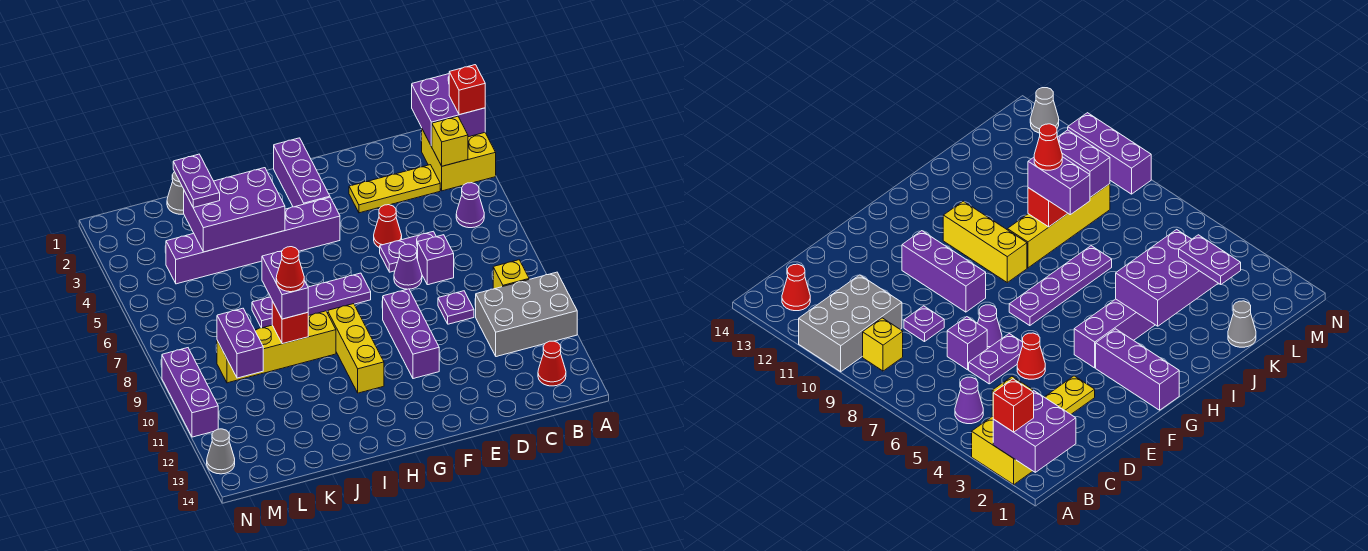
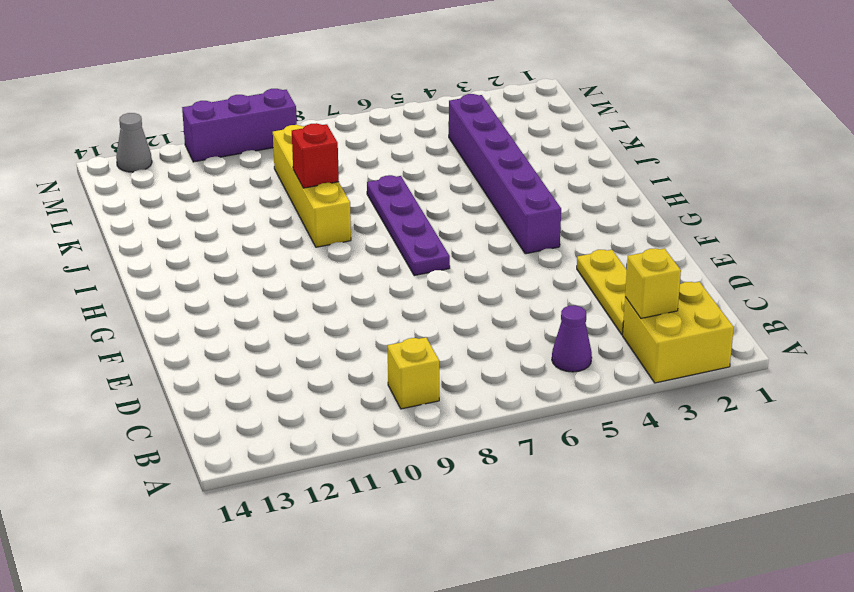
none -> grey brick A10:C11 level 1
none -> red cone B13 level 1
none -> purple plate D6:E6 level 1

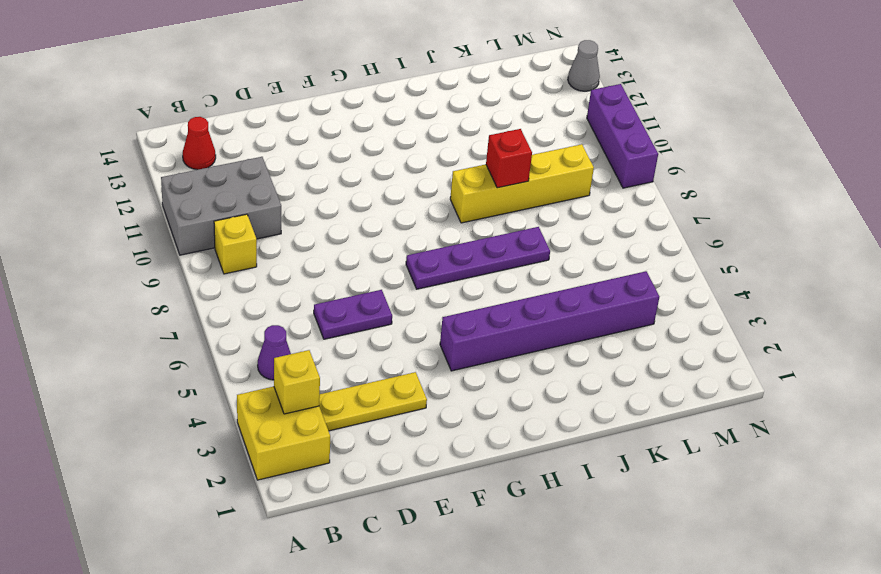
none -> purple brick D7 level 1
none -> purple plate D9 level 1
none -> red cone E5 level 1

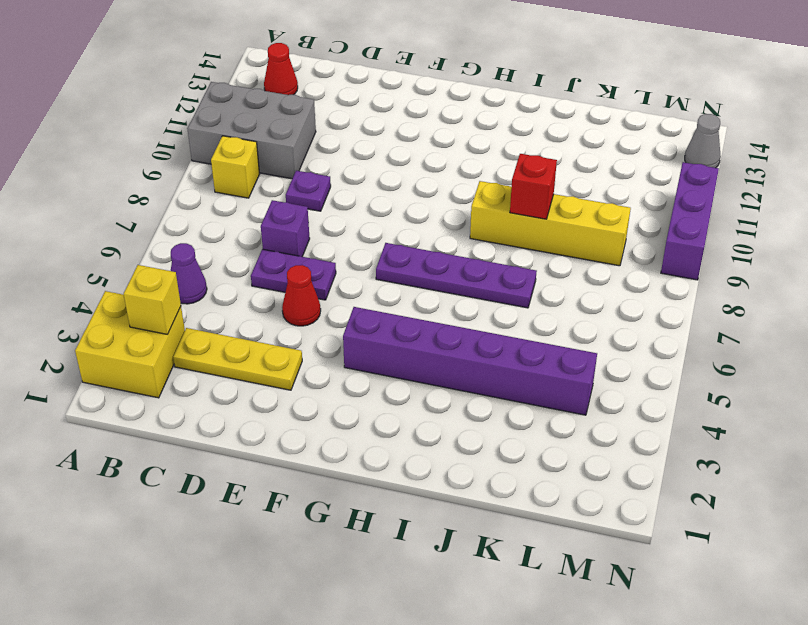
none -> purple cone E7 level 1
none -> purple brick F9:F11 level 1
none -> purple brick G1:G3 level 1

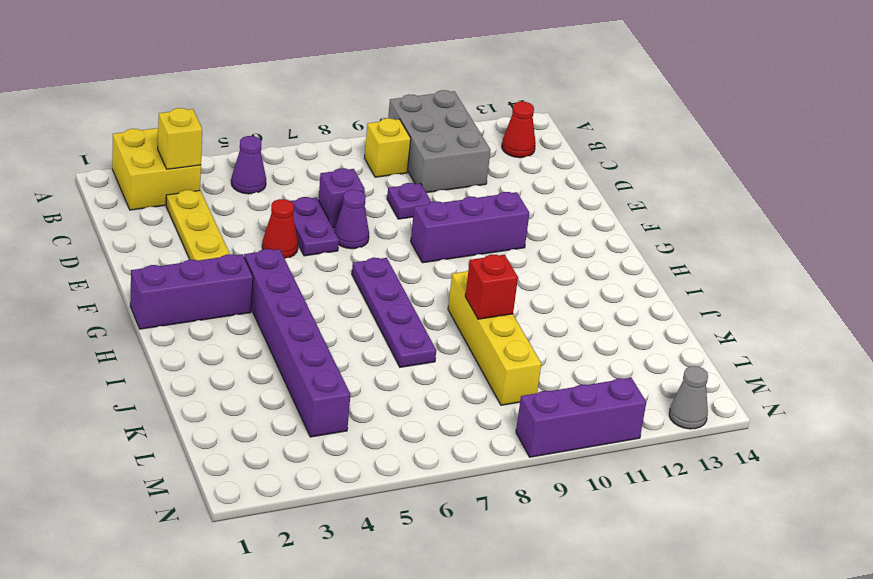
none -> yellow brick H9:H11 level 1
none -> grey cone K1 level 1
none -> purple brick A1:B2 level 2

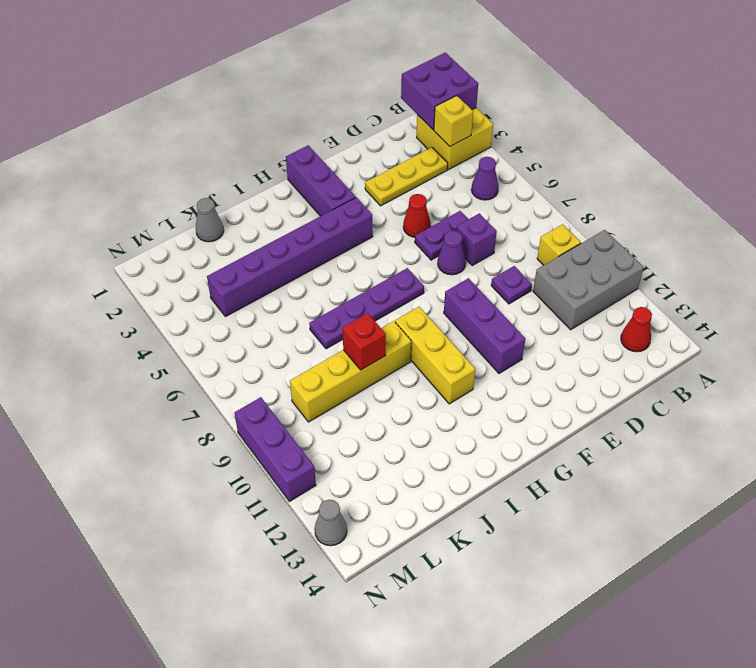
none -> purple brick I3:K4 level 2
none -> purple brick L9:L10 level 2
none -> red brick A2 level 3

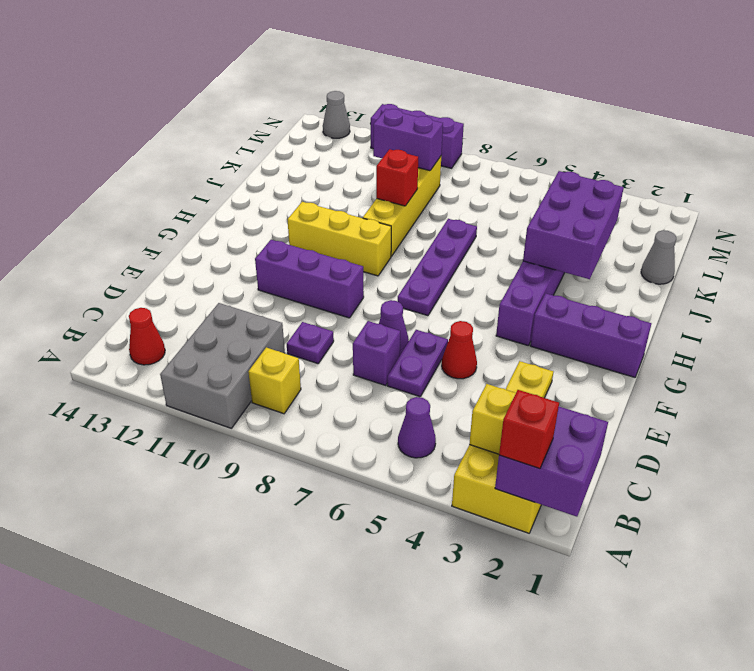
none -> purple brick J8:J9 level 3
none -> purple plate K2:K3 level 3
none -> red cone J9 level 4

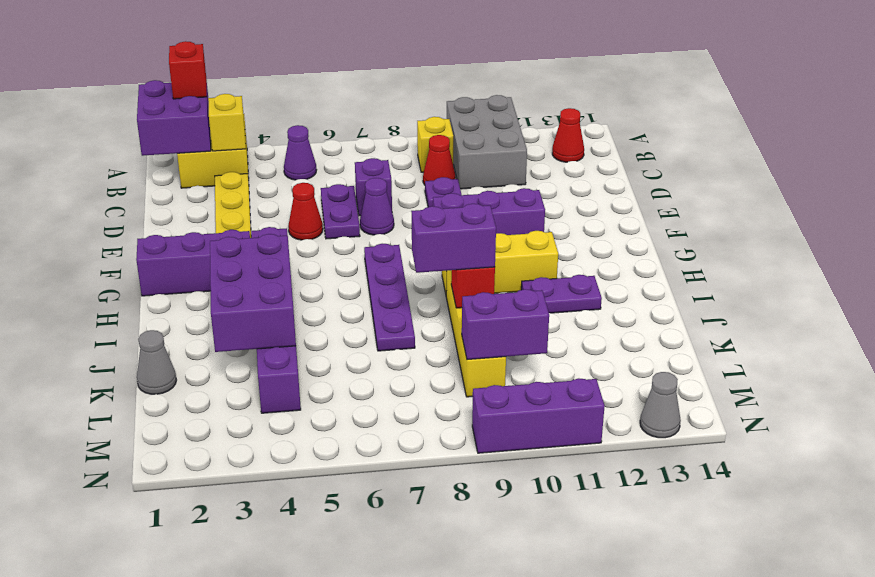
red cone C9 level 1 -> red cone J9 level 4
purple plate I11:I12 level 1 -> purple plate K2:K3 level 3

